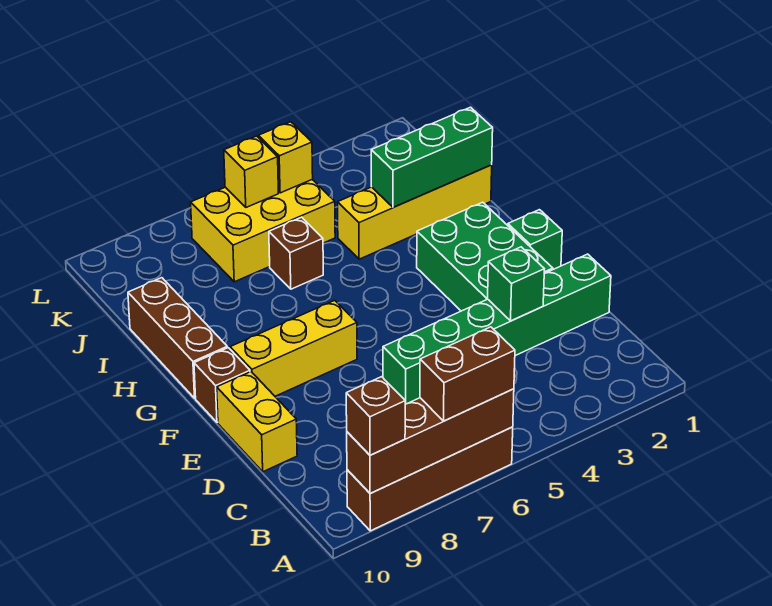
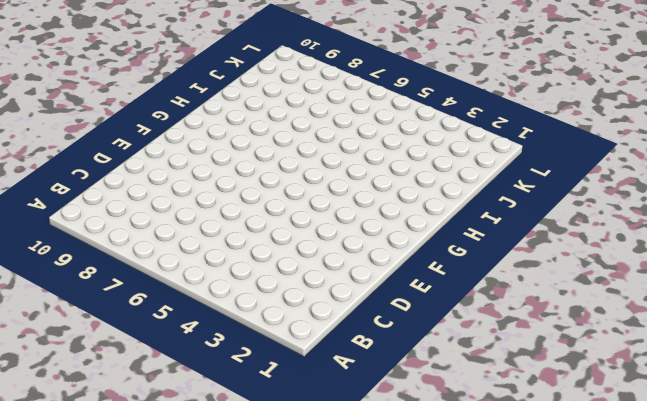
none -> brown brick A6:A9 level 1
none -> green brick D1:D6 level 1
none -> yellow brick D10:E10 level 1

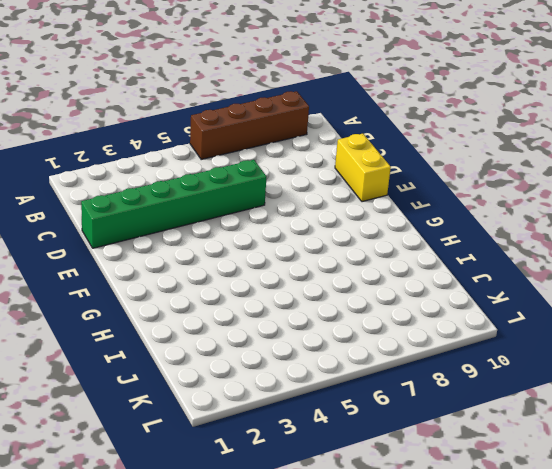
none -> green brick E2:G3 level 1
none -> green brick F1 level 1
none -> yellow brick F7:F9 level 1

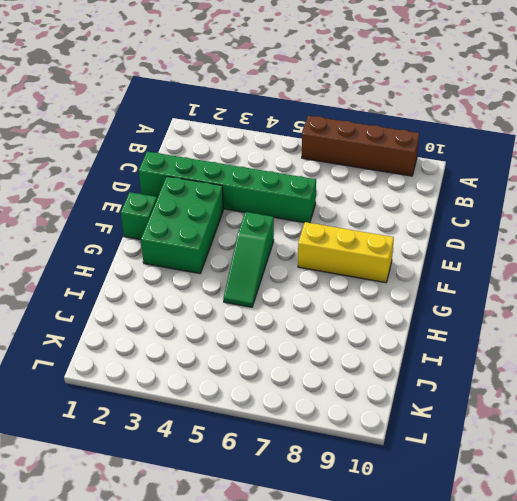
green slope F5:H5 level 1 top F -> none
none -> yellow brick D10:E10 level 1
none -> brown brick F10 level 1
none -> brown brick G10:I10 level 1

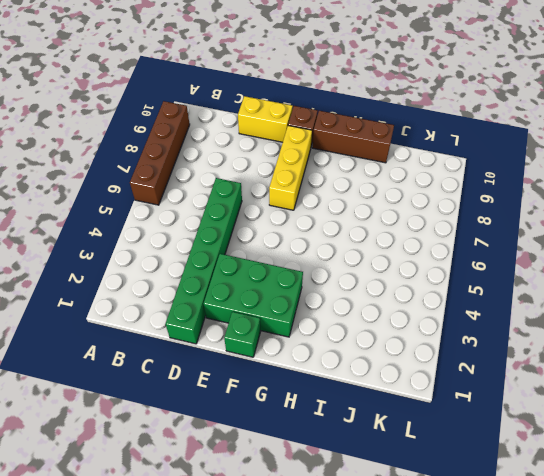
none -> yellow brick I1:I4 level 1
none -> brown brick I6 level 1
none -> yellow brick J5:K7 level 1

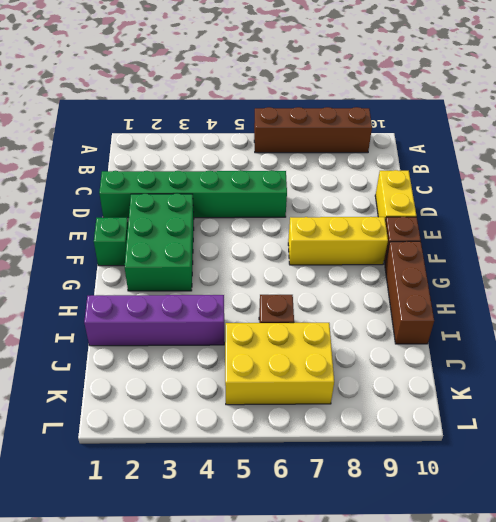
purple brick I1:I4 level 1 -> yellow brick I1:I4 level 1
none -> brown brick A6:A9 level 2
none -> green brick D3 level 2
none -> green brick I1:I3 level 2

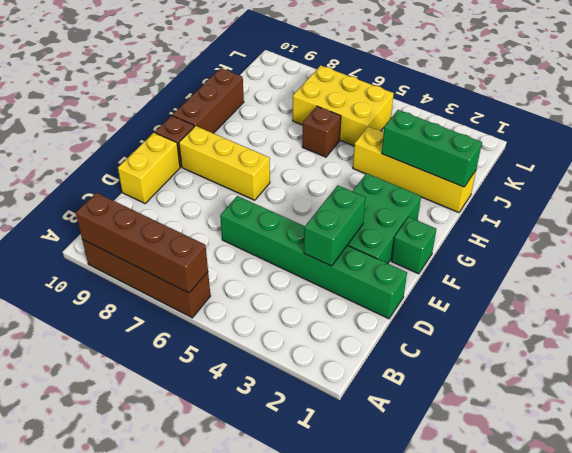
green brick D3:E3 level 2 -> green brick D3 level 2
none -> yellow brick K5 level 2
none -> yellow brick K6 level 2
none -> brown brick A6:A7 level 3

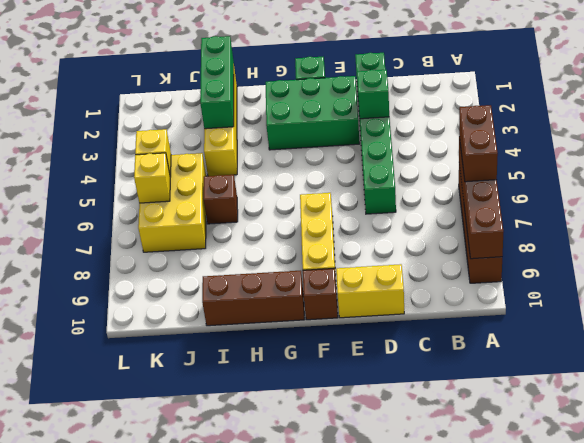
none -> brown brick A9 level 3

